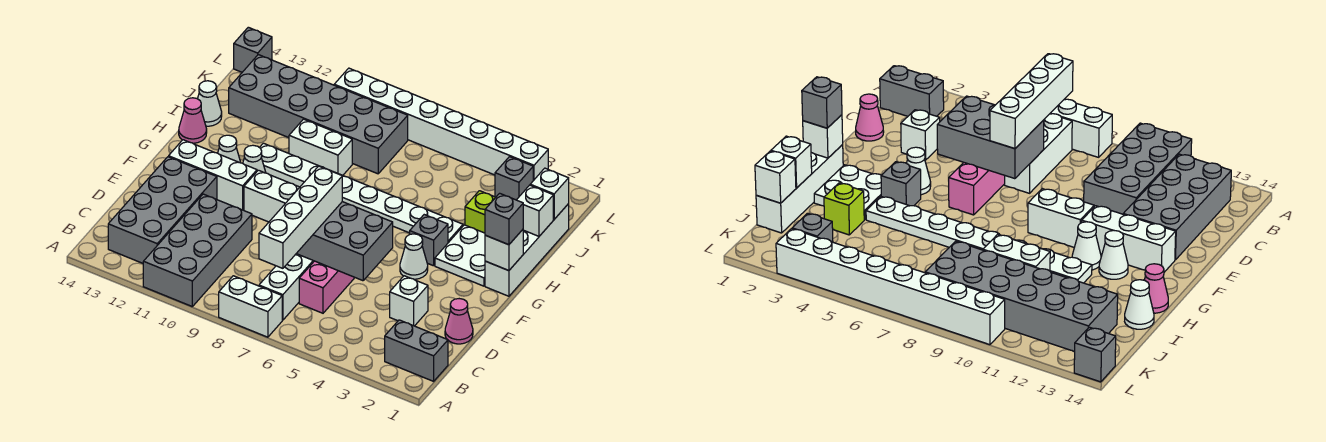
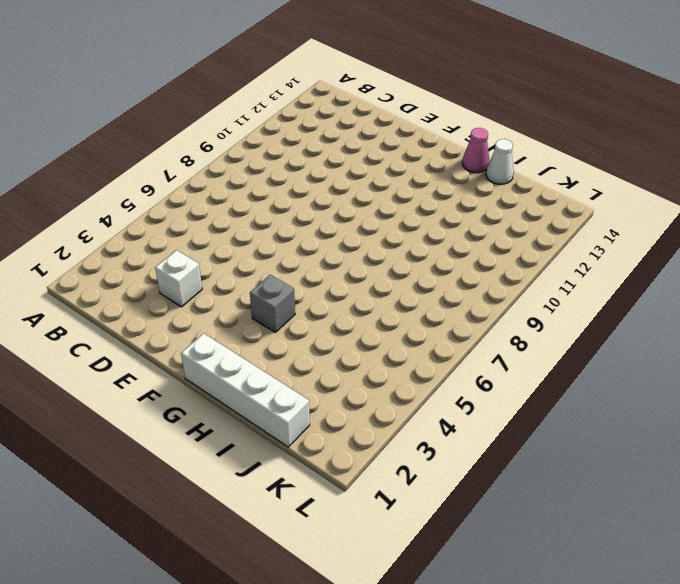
none -> white brick A7:A8 level 1
none -> grey brick A10:D11 level 1
none -> grey brick B1:B2 level 1
none -> white brick B7:D7 level 1

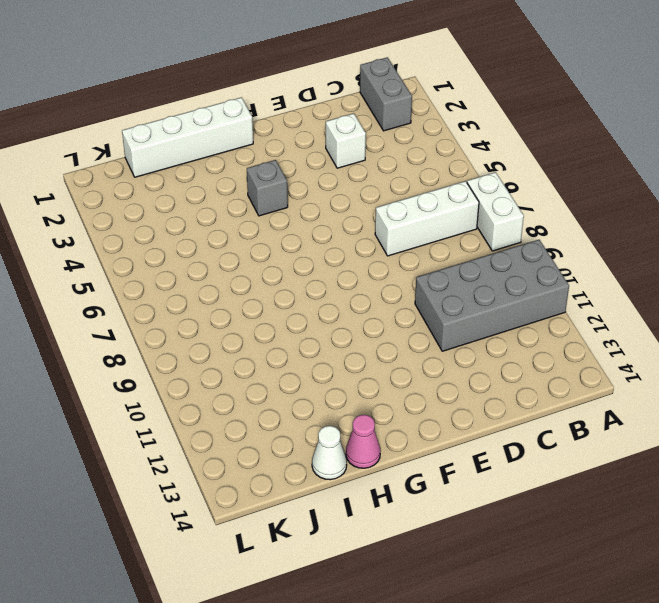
none -> grey brick B12:E13 level 1
none -> pink brick C6:F6 level 1
none -> pink cone D1 level 1
none -> white cone F4 level 1

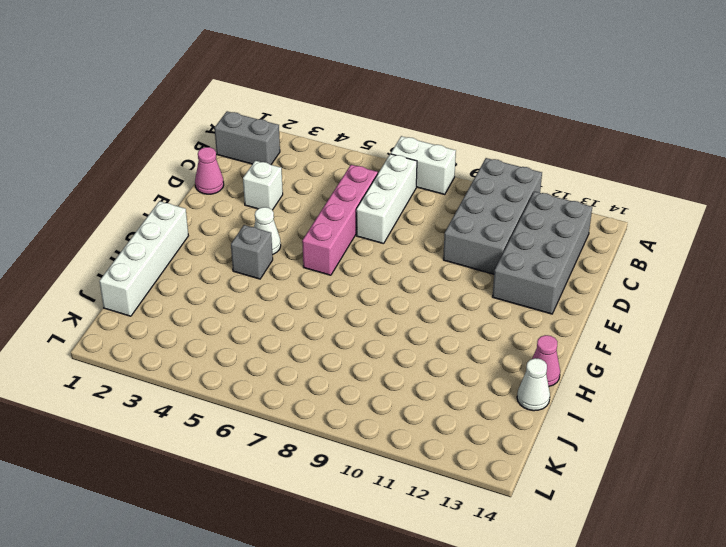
none -> white brick F9:F10 level 1
none -> white brick F11:F13 level 1
none -> white plate G2:H3 level 1
none -> white cone G11 level 1

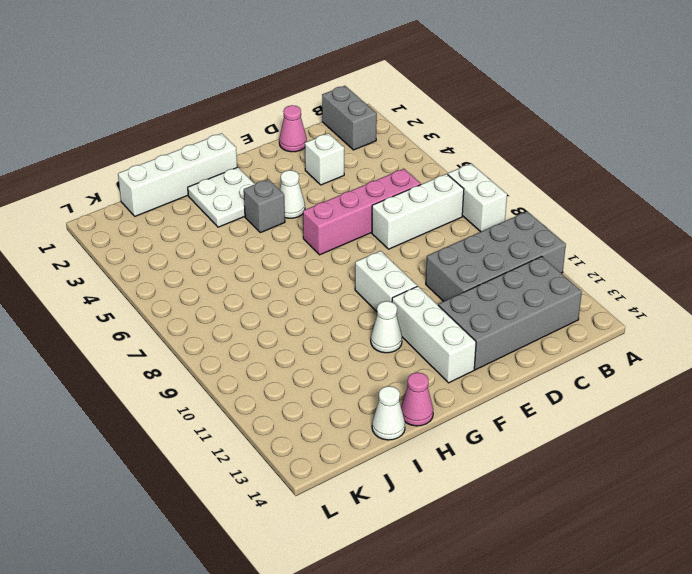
none -> white cone G12 level 1
none -> white plate H4:H11 level 1
none -> lime brick I3 level 1
none -> white brick I9:I10 level 1

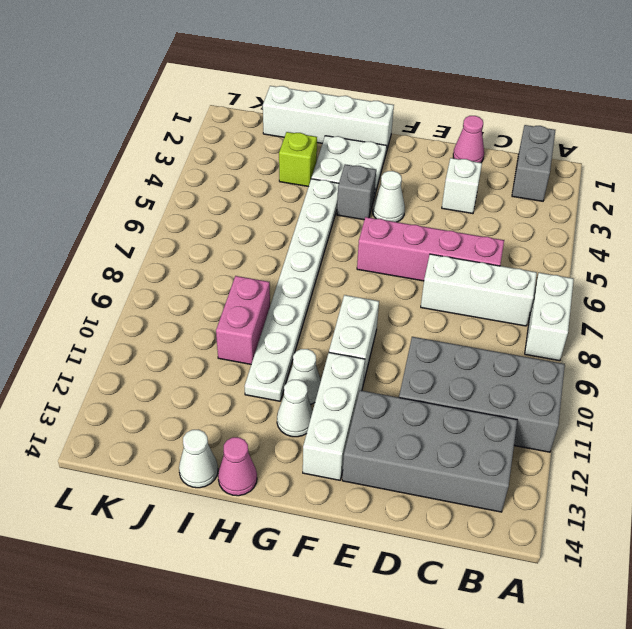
pink brick I9:I10 level 1 -> white brick I9:I10 level 1
none -> grey brick J8:K13 level 1
none -> grey brick K3 level 1
none -> white brick L3:L10 level 1
none -> grey brick L14 level 1

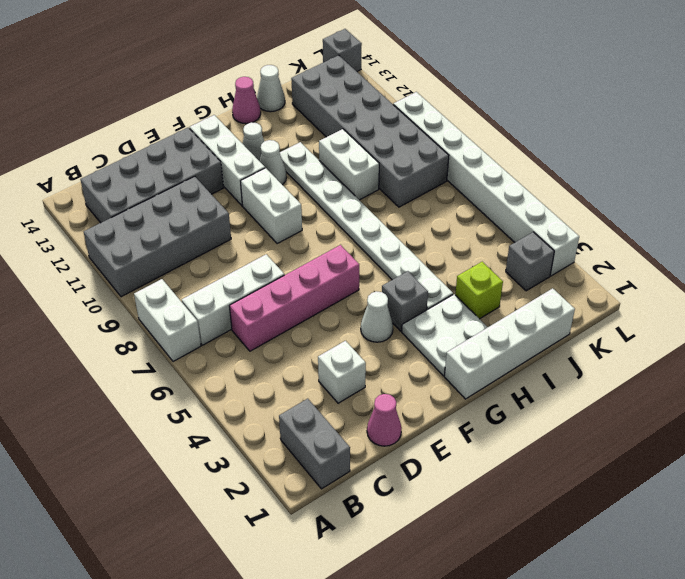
none -> grey brick D5:E7 level 2
none -> white brick G1 level 2
none -> white brick I1 level 2
none -> white brick J1 level 2

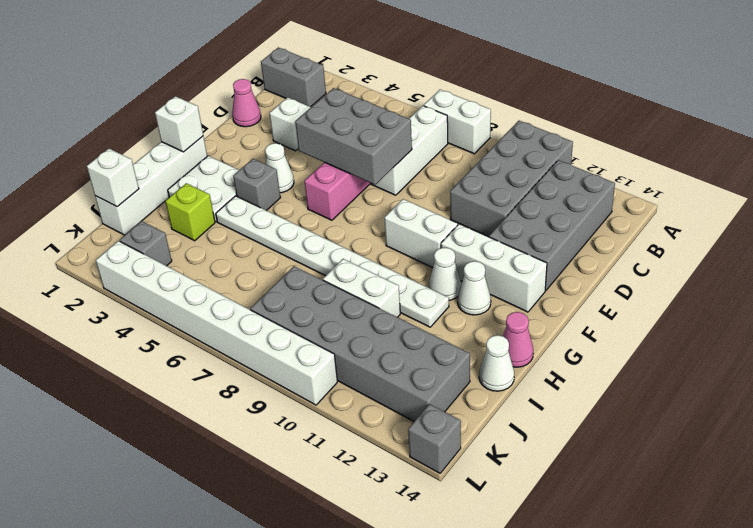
none -> white brick I1 level 2
none -> white brick B7:E7 level 3
none -> grey brick G1 level 3

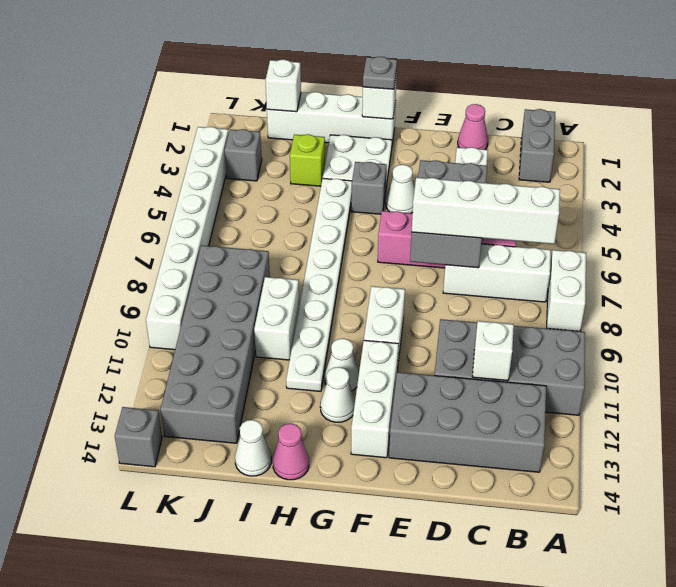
white brick C11 level 2 -> white brick I1 level 2
grey plate G1 level 3 -> grey brick G1 level 3

